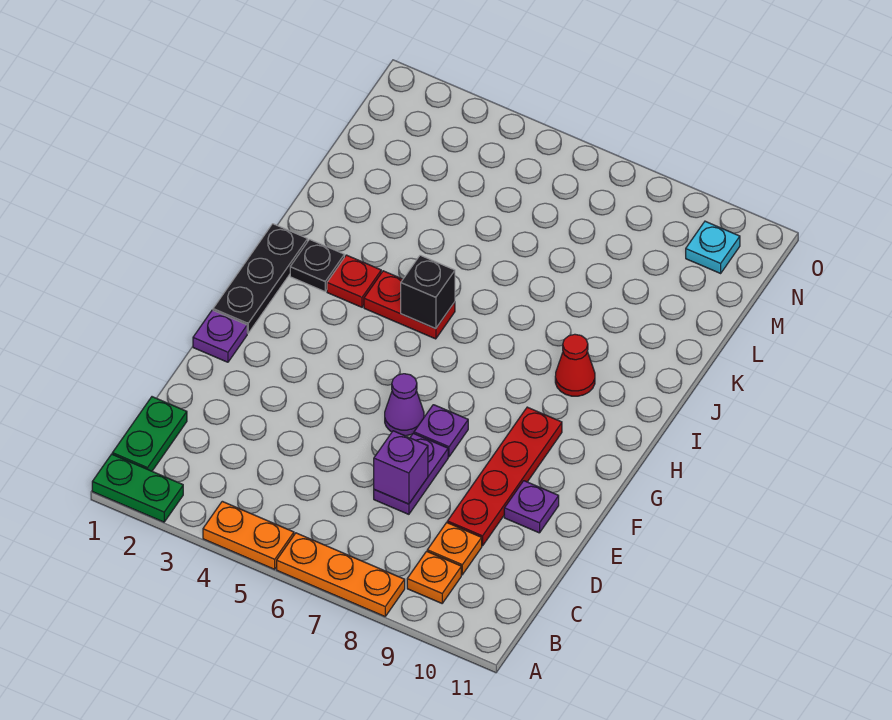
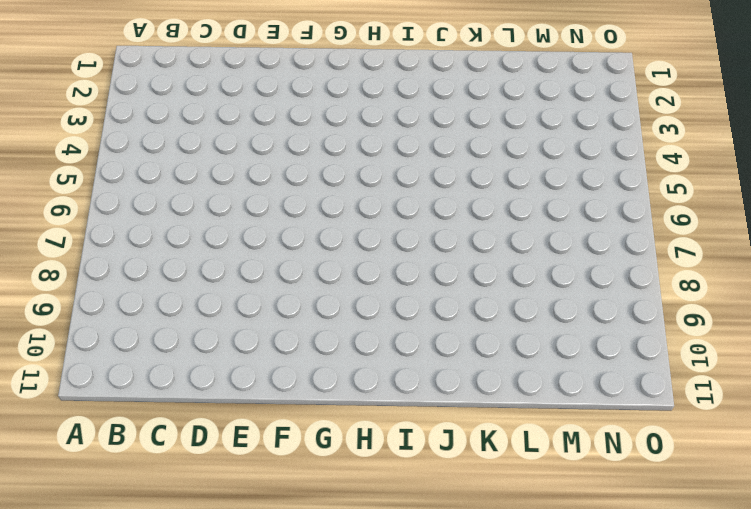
none -> green plate A1:A2 level 1
none -> orange plate A4:A5 level 1
none -> orange plate A6:A8 level 1

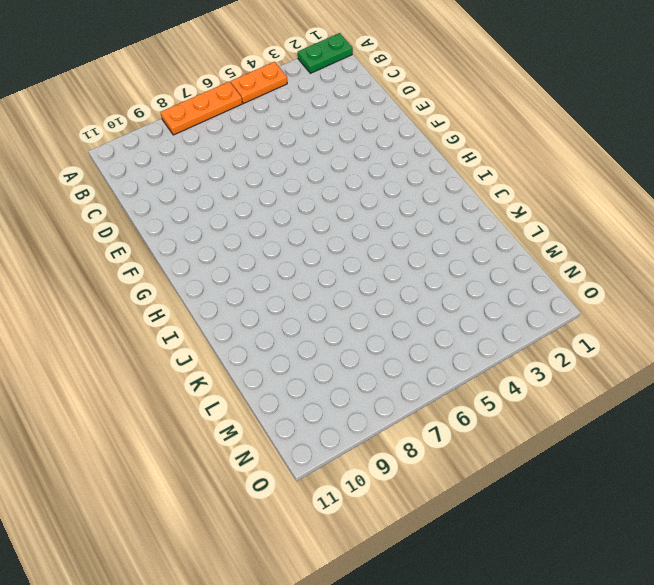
none -> green plate B1:C1 level 1
none -> orange plate B9 level 1
none -> orange plate C9 level 1

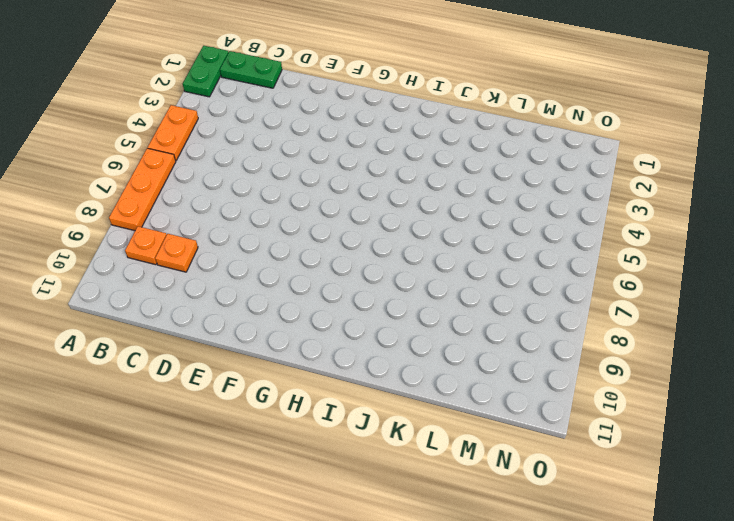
none -> purple plate D7:E7 level 1
none -> red plate D9:G9 level 1
none -> purple plate E10 level 1

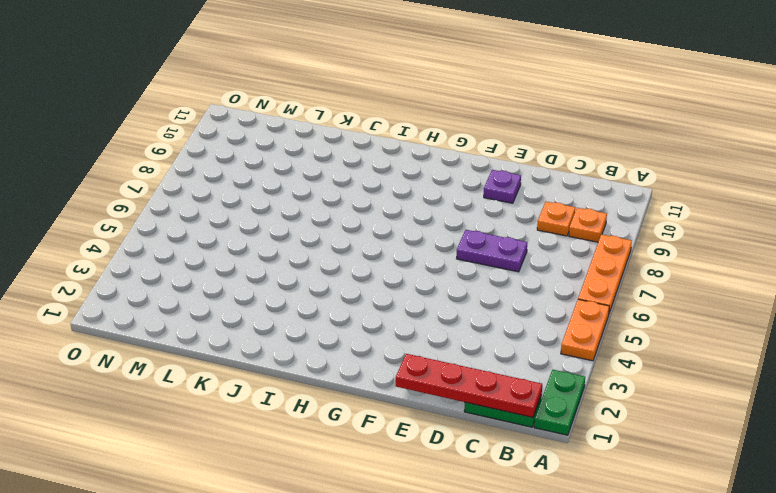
red plate B1:E1 level 2 -> red plate D9:G9 level 1
none -> purple plate F1 level 1
none -> purple cone F6 level 1
none -> purple plate F7 level 1

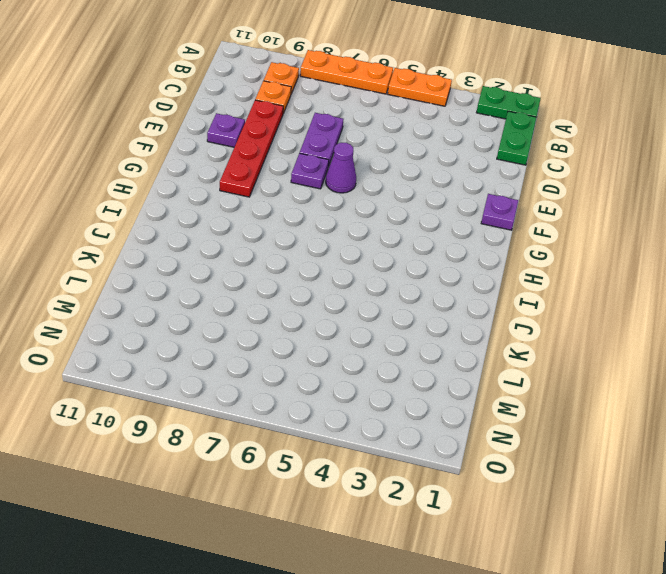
none -> black plate G1:I1 level 1
none -> black plate I2 level 1
none -> red plate I3 level 1

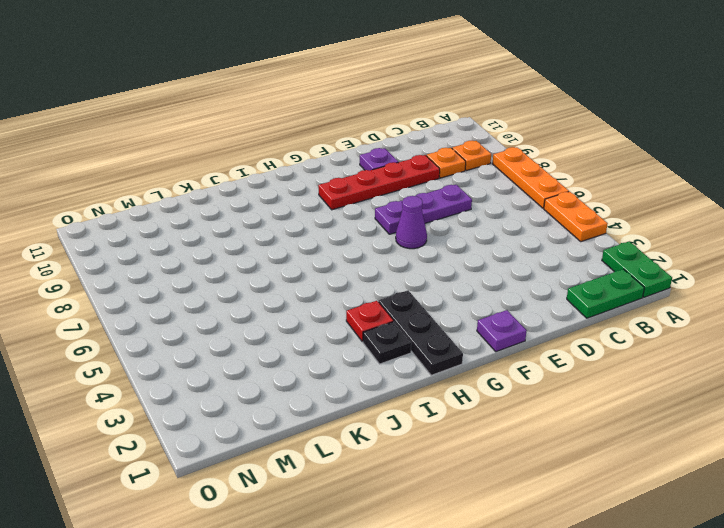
black plate H1:H3 level 1 -> black plate G1:I1 level 1
none -> red plate I4:I5 level 1
none -> red cone I9 level 1
none -> cyan plate N10 level 1

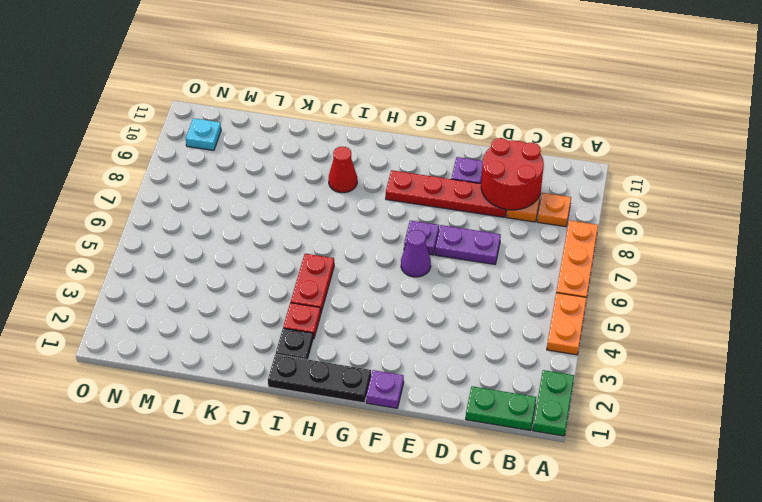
red round brick C9:D10 level 2 -> none
none -> purple brick D7 level 2
none -> black brick I5 level 2

